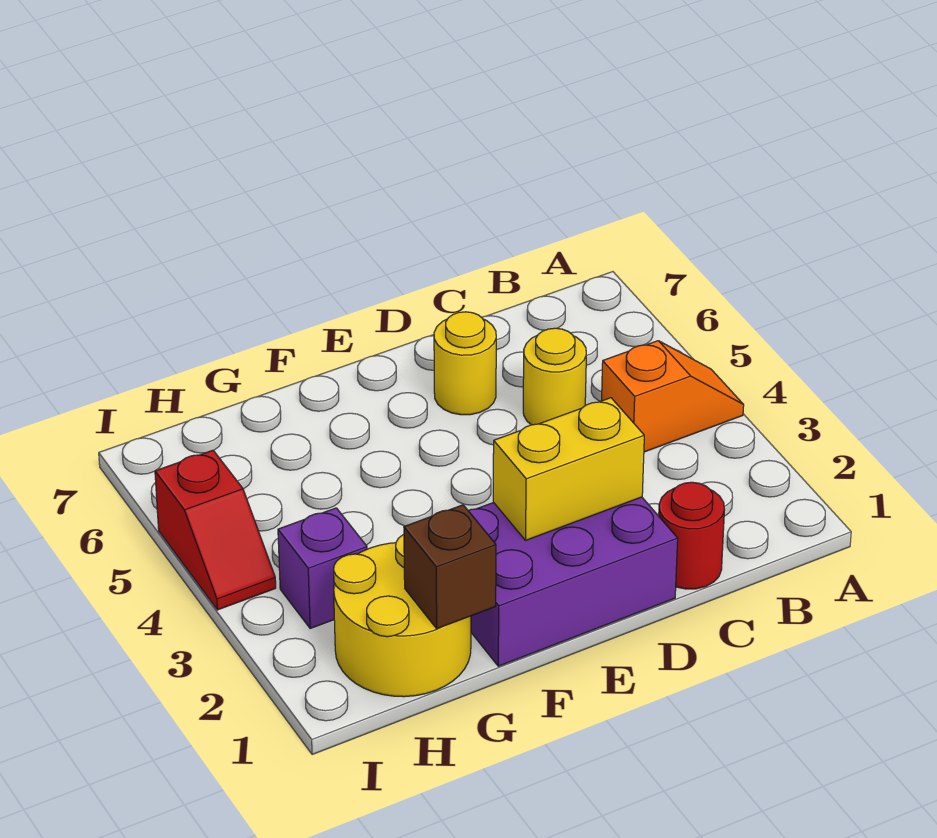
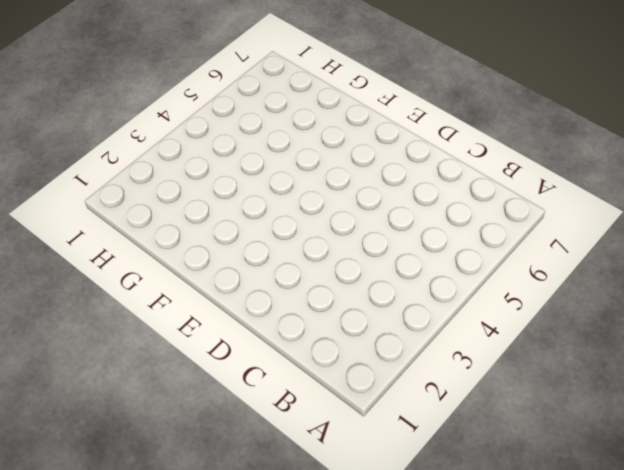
none -> orange slope A4:B4 level 1 top B
none -> red round brick C1 level 1

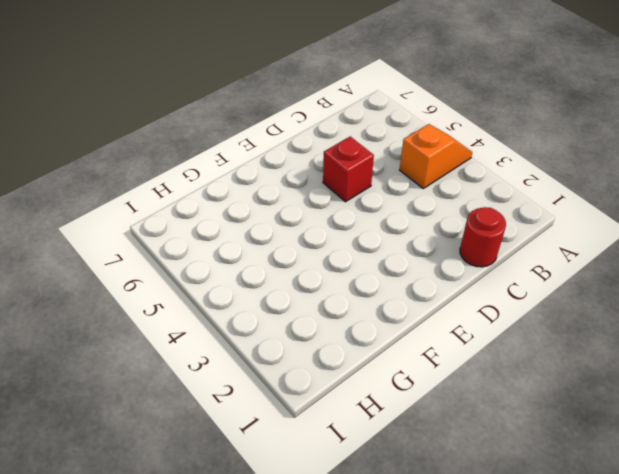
red brick D5 level 1 -> none
none -> yellow round brick C5 level 1
none -> purple brick D1:F2 level 1

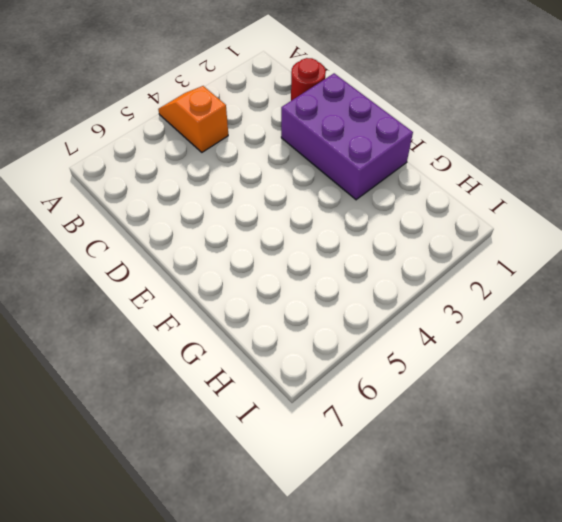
none -> yellow round brick C5 level 1
none -> yellow round brick D6 level 1

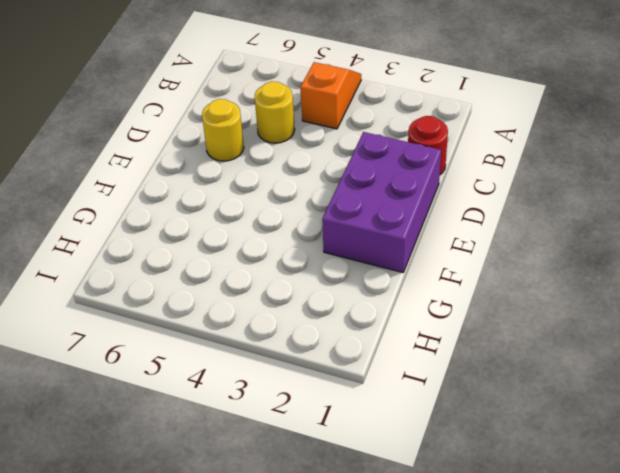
none -> yellow round brick G1:H2 level 1
none -> purple brick H3 level 1

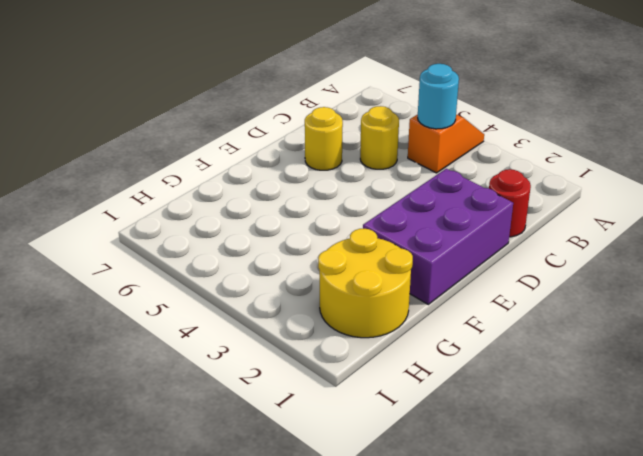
cyan round brick B4 level 2 -> none
none -> purple brick H3 level 1
none -> red slope I4:I5 level 1 top 5

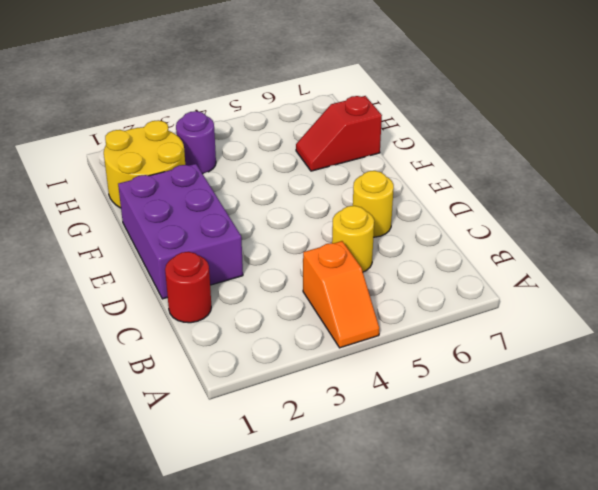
red slope G6:G7 level 1 top 7 -> red slope I4:I5 level 1 top 5
purple round brick H3 level 1 -> purple brick H3 level 1
none -> yellow brick D2:E2 level 2
none -> brown brick G1 level 2

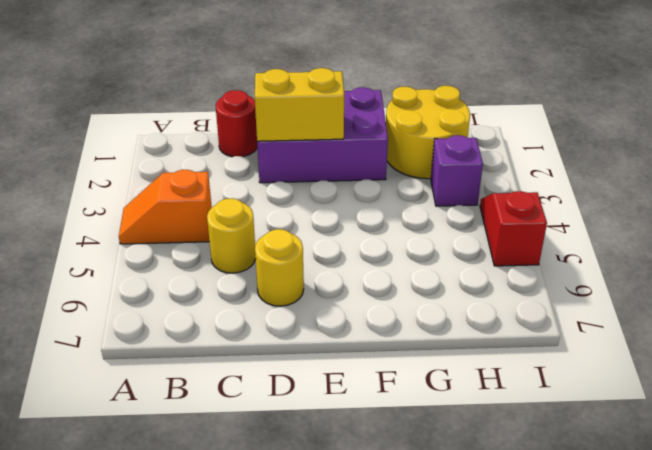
none -> brown brick G1 level 2

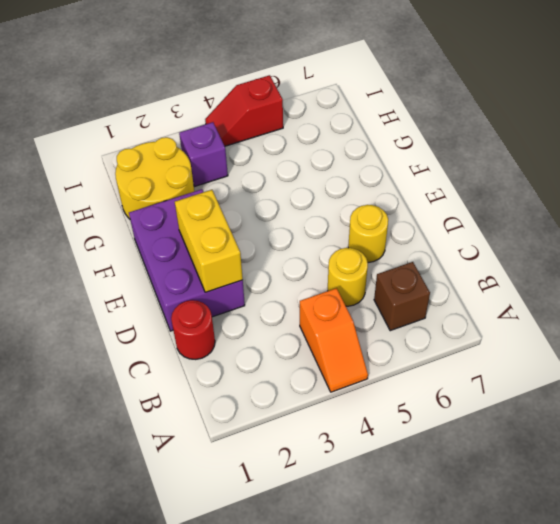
brown brick B6 level 1 -> brown brick G1 level 2

